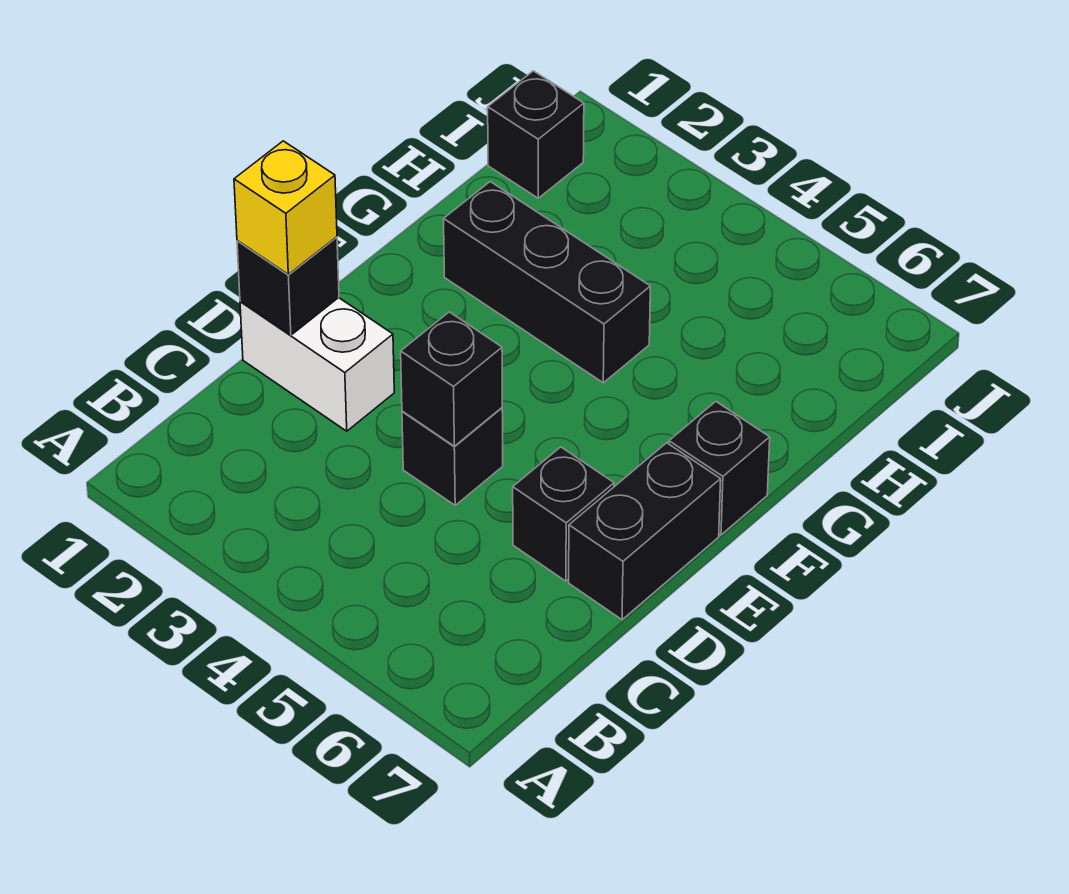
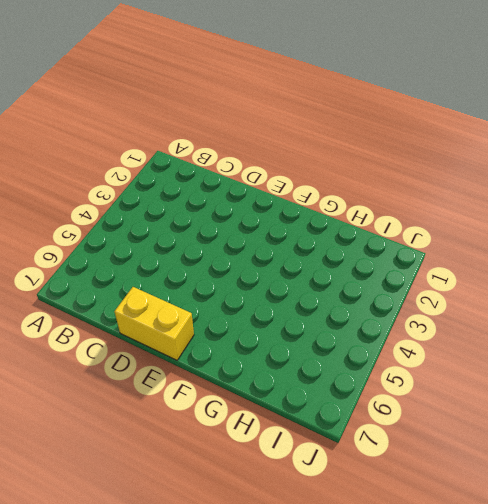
yellow brick D7:E7 level 1 -> black brick D7:E7 level 1
none -> white brick D1:D2 level 1
none -> black brick D4 level 1

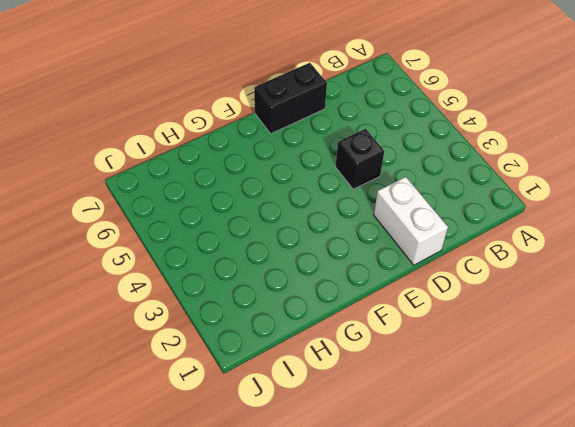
none -> black brick D6 level 1
none -> black brick F7 level 1

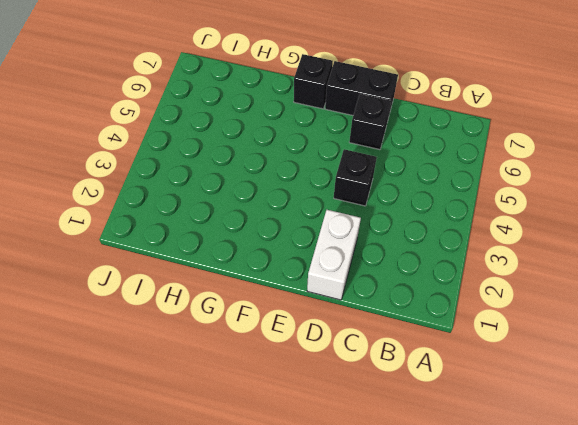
none -> black brick G2:G4 level 1
none -> black brick I1 level 1

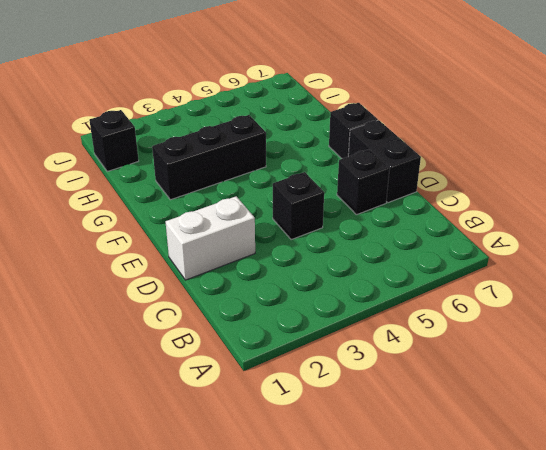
none -> black brick D1 level 2
none -> black brick D4 level 2

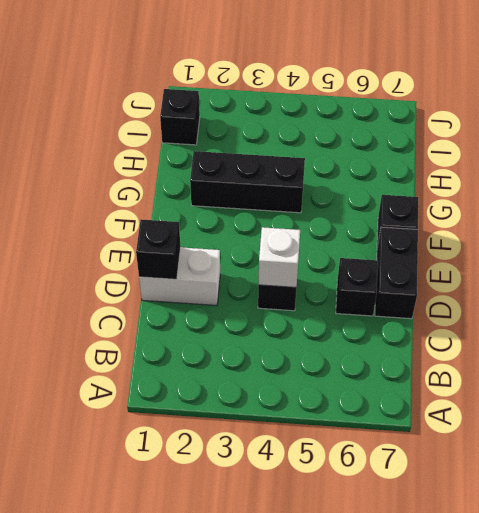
white brick D4 level 2 -> black brick D4 level 2
none -> yellow brick D1 level 3

